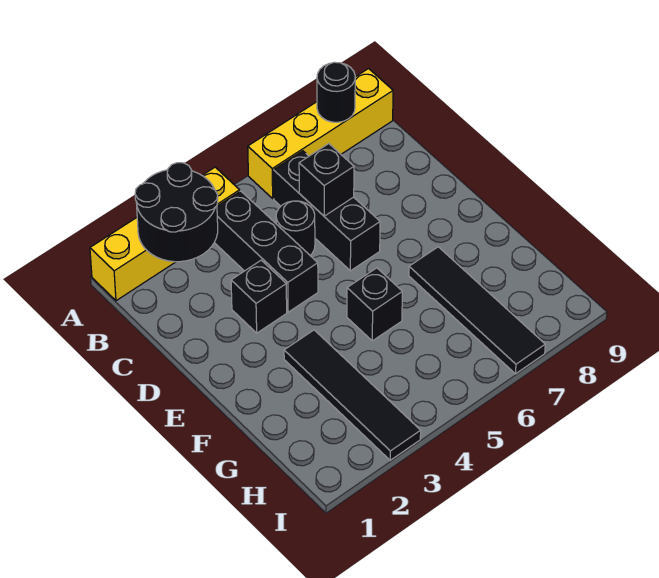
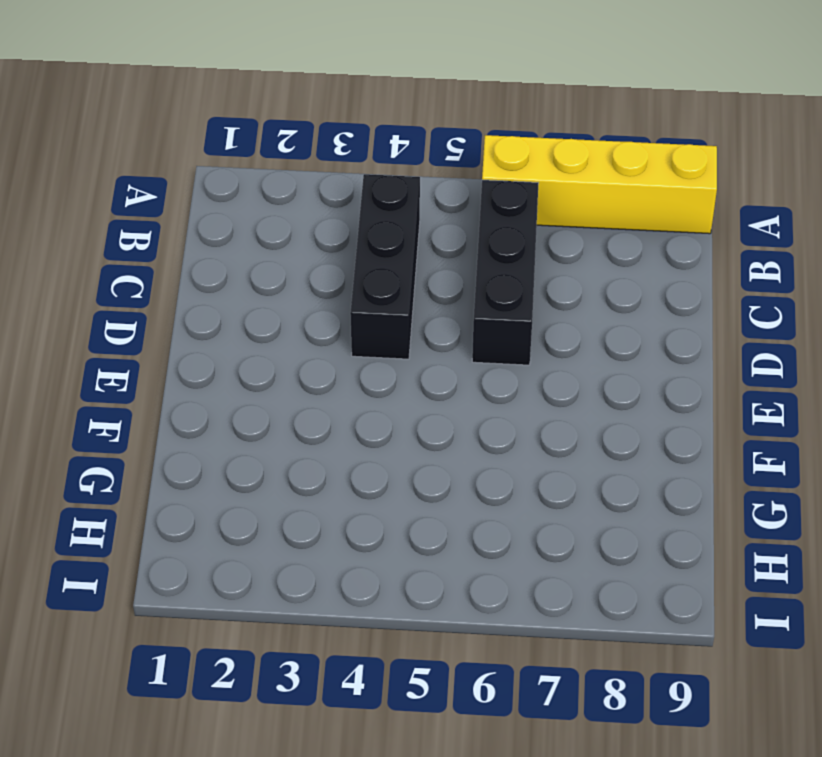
none -> yellow brick A1:A4 level 1
none -> black round brick C5 level 1
none -> black brick D3 level 1

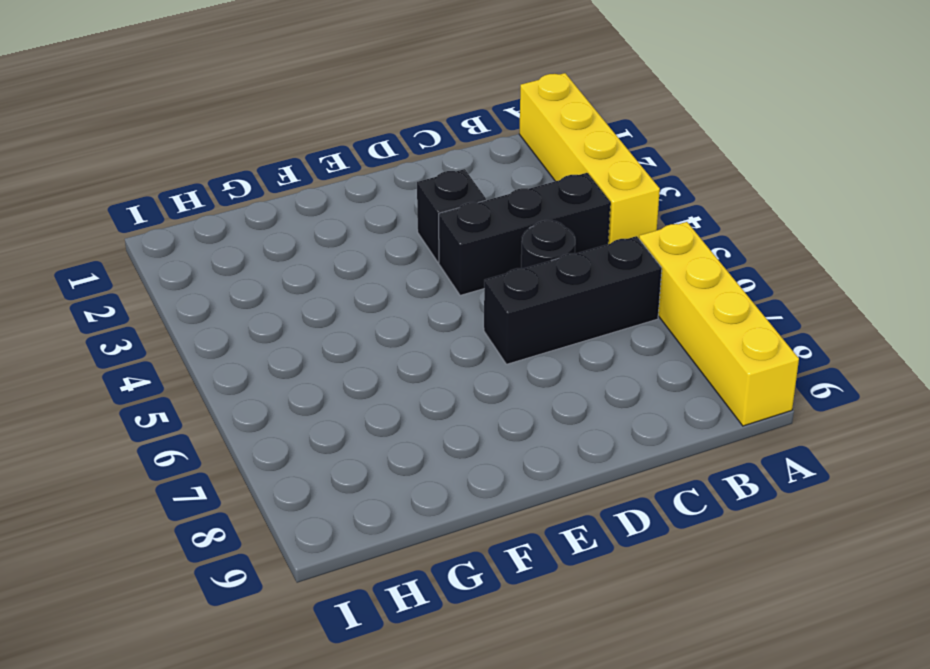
none -> black tile F3:I3 level 1
none -> black brick F5 level 1
none -> black tile F7:I7 level 1

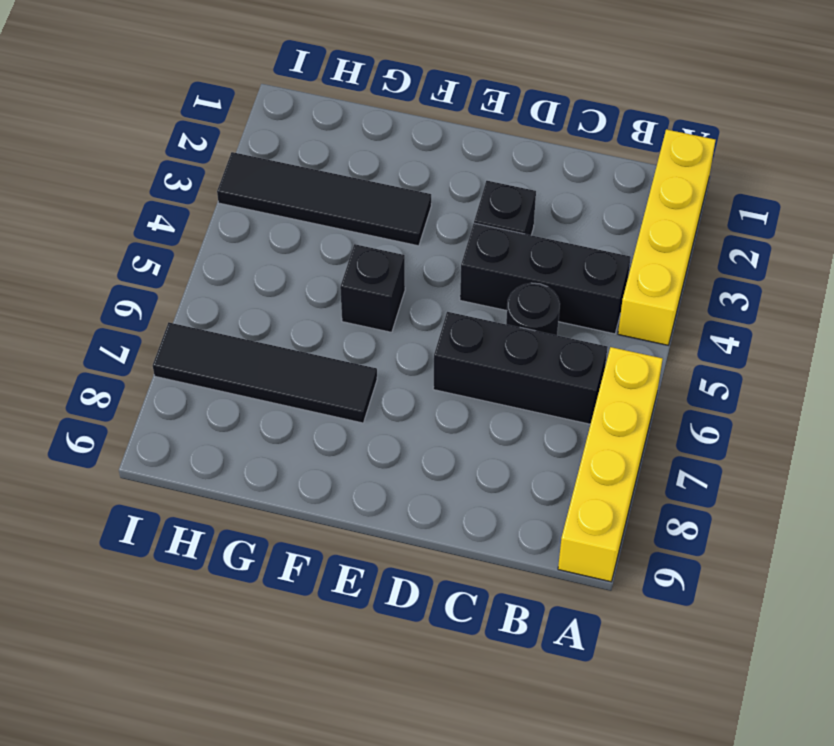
none -> black round brick A2:B3 level 2
none -> black round brick A8 level 2
none -> black brick C6 level 2

